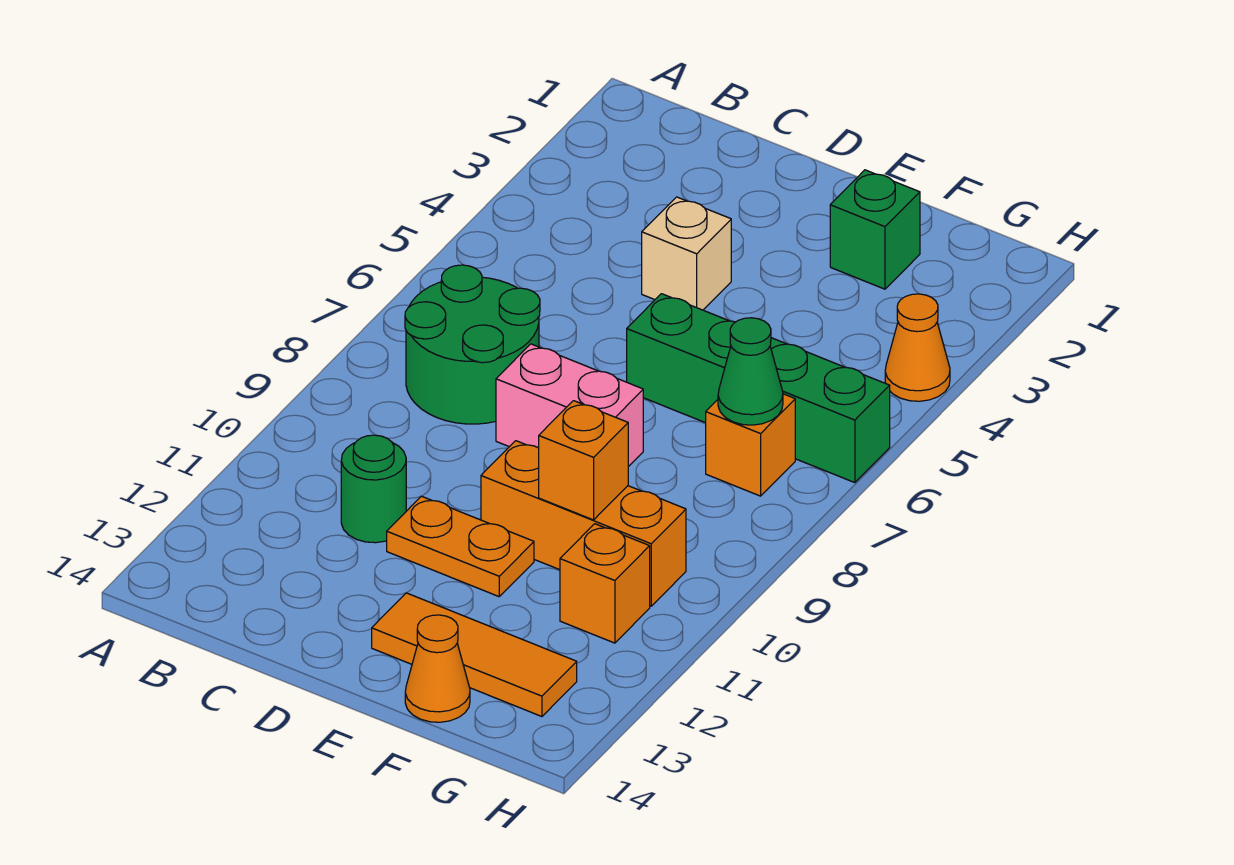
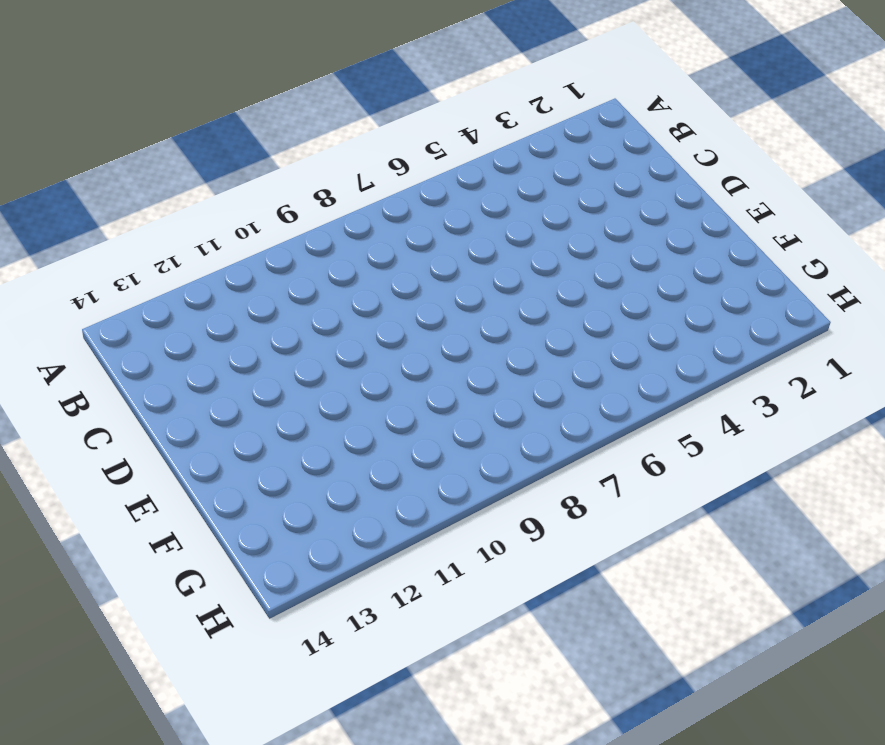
none -> green round brick B7:C8 level 1
none -> green round brick C11 level 1
none -> tan brick D4 level 1

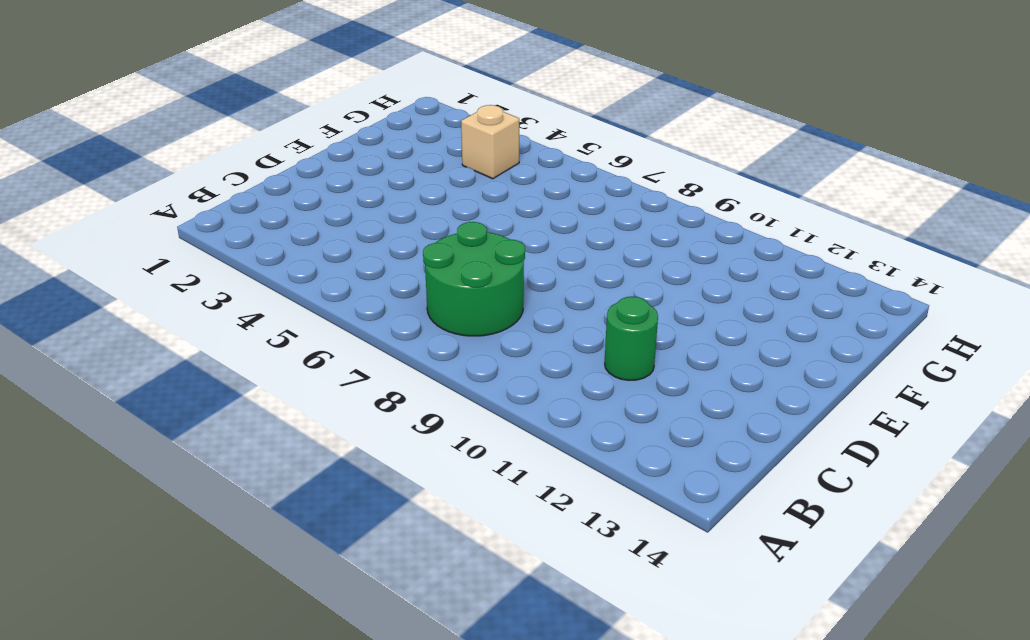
tan brick G4 level 1 -> tan brick D4 level 1
none -> pink brick D8:E8 level 1
none -> orange plate D11:E11 level 1
none -> green brick E6:H6 level 1

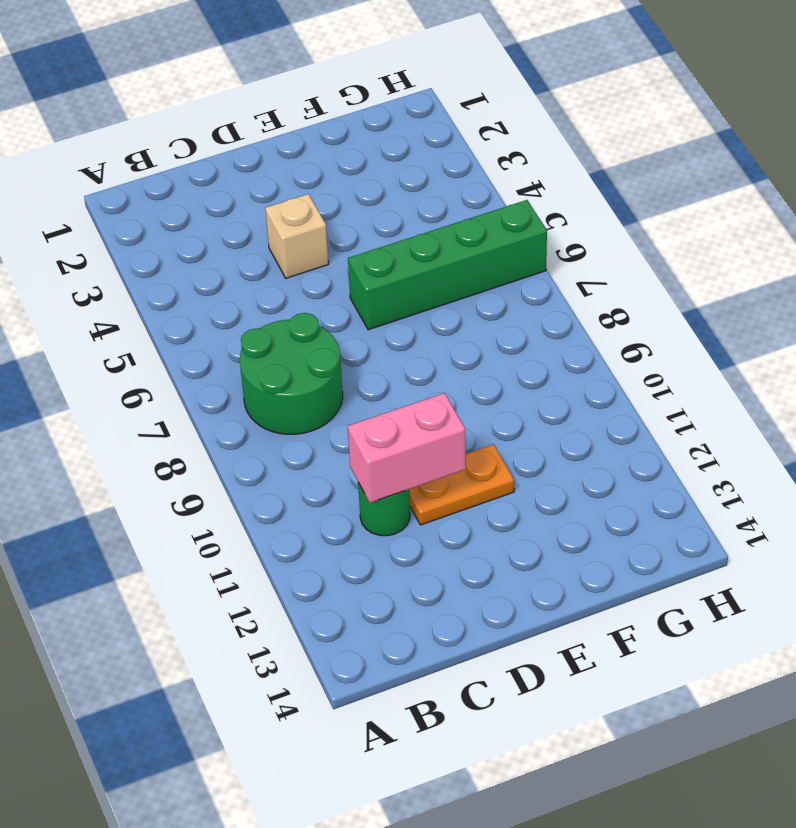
pink brick C11:D11 level 2 -> pink brick D8:E8 level 1
none -> orange brick E10:G10 level 1
none -> orange tile E13:G13 level 1
none -> green brick F2 level 1

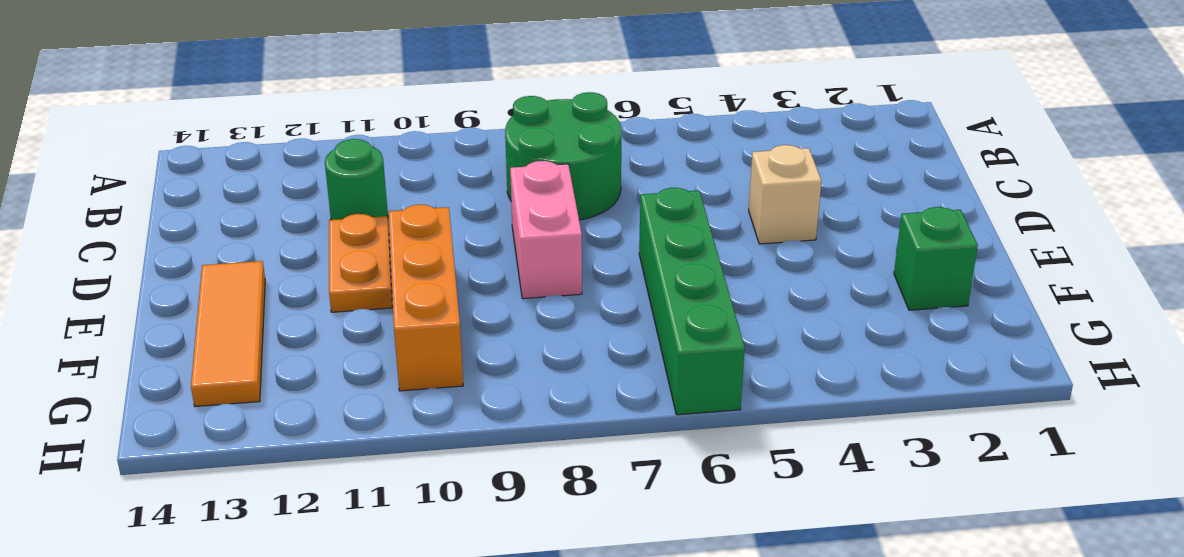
none -> orange cone F14 level 1
none -> orange brick G7 level 1
none -> orange brick G11 level 1

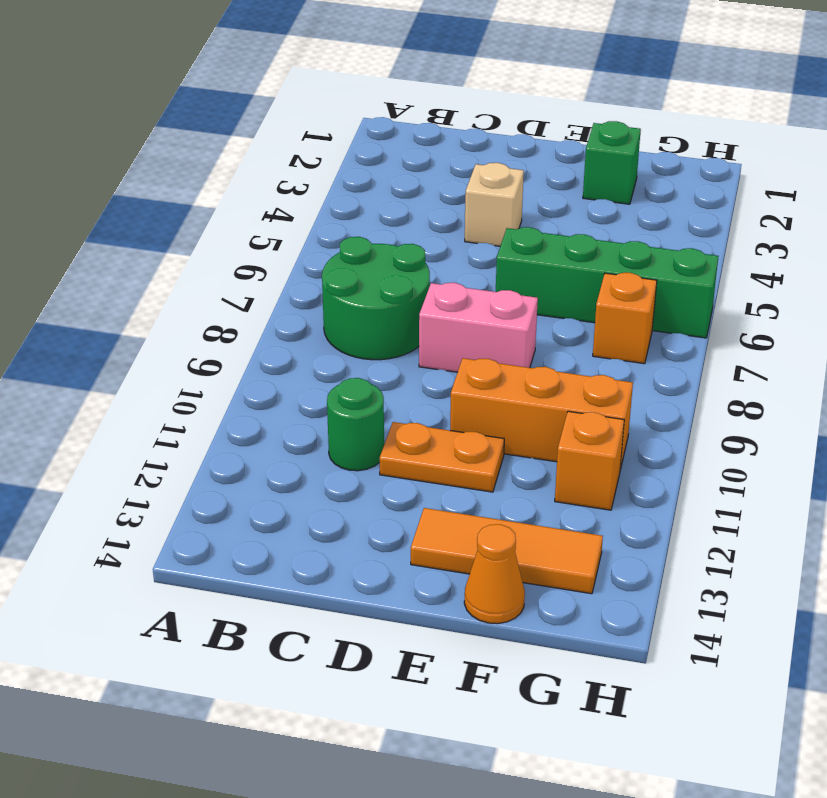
none -> orange cone H4 level 1
none -> orange brick F10 level 2
none -> green cone G7 level 2

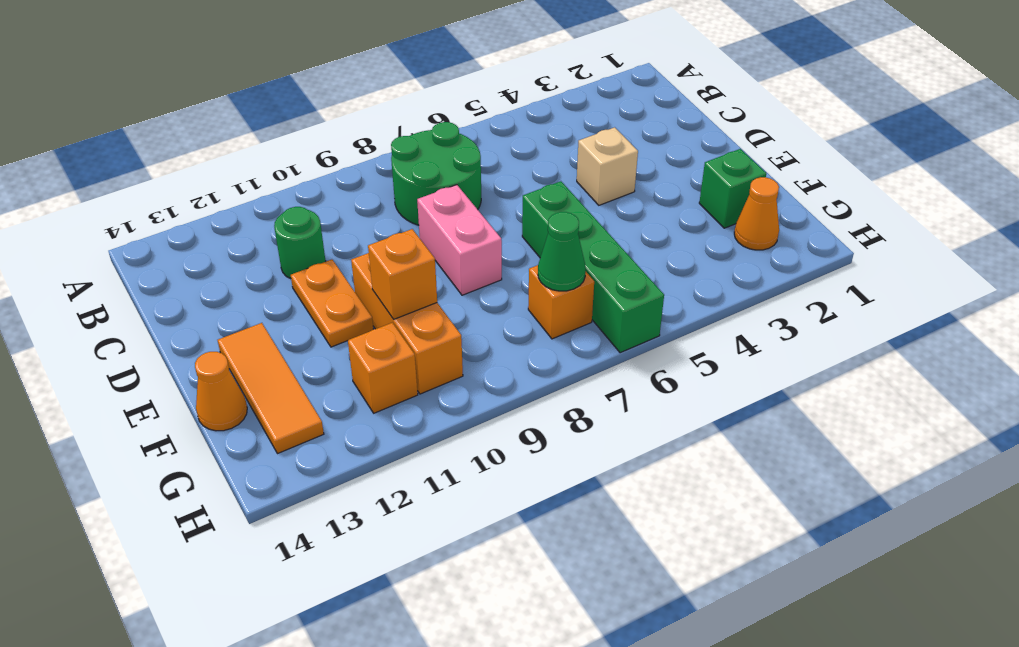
orange cone G2 level 1 -> orange cone H4 level 1

